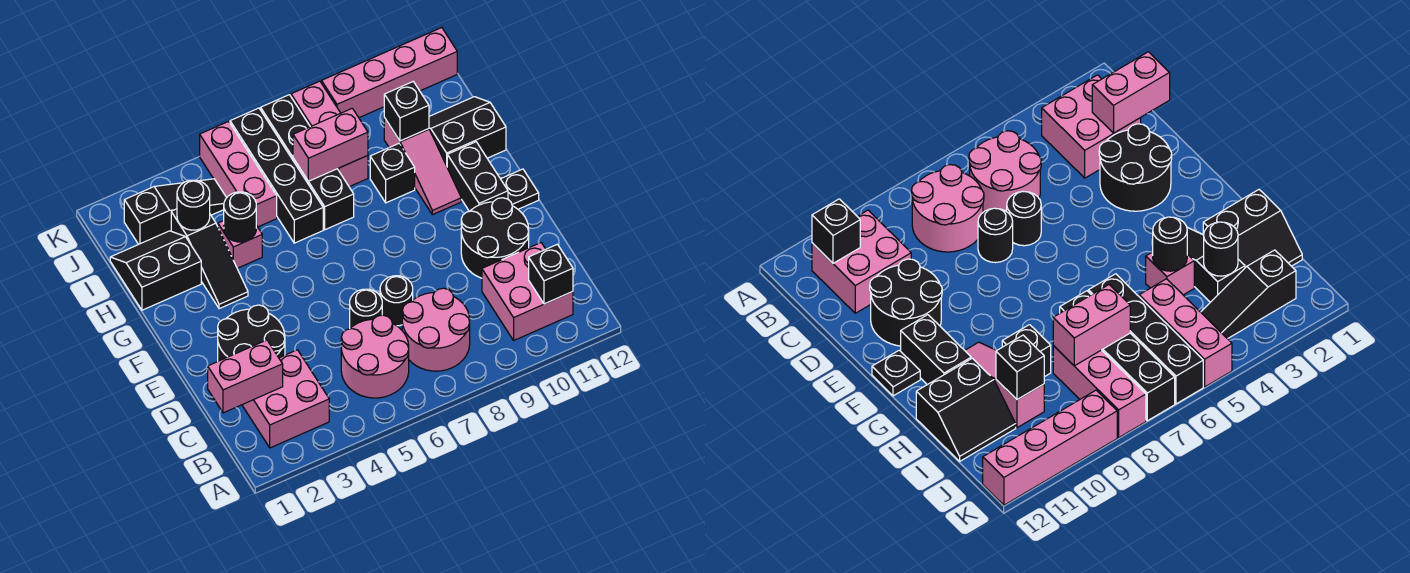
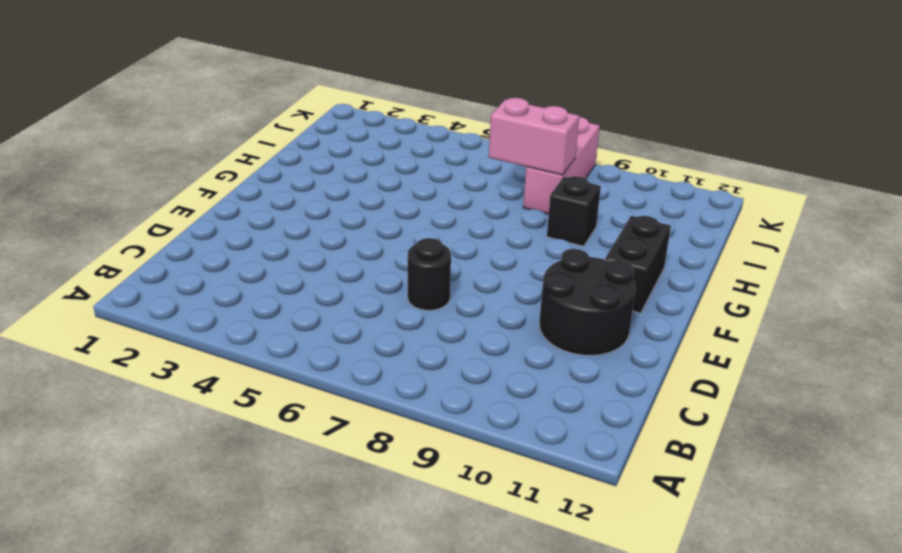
none -> pink brick B2:C3 level 1
none -> pink round brick B5:C6 level 1
none -> pink round brick B7:C8 level 1

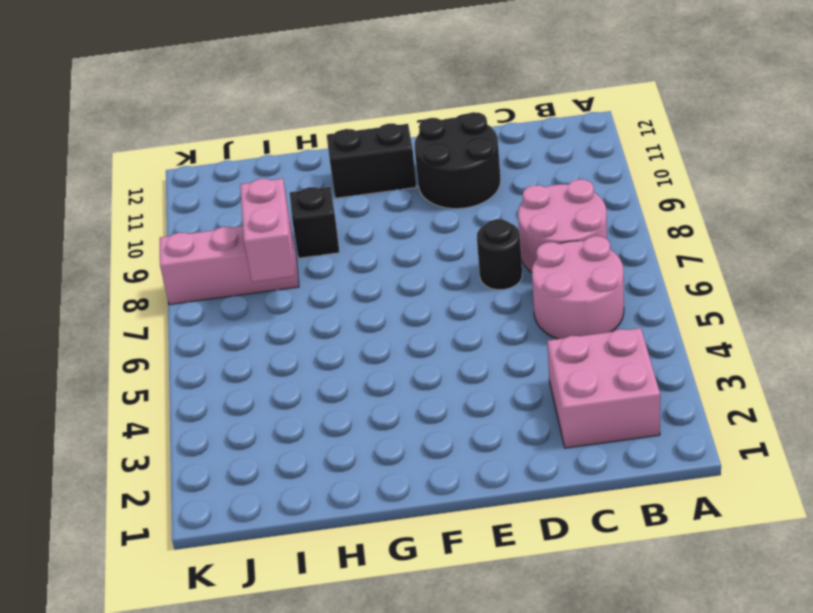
none -> pink brick B10:C11 level 1
none -> black round brick D2:E3 level 1
none -> black round brick D6 level 1

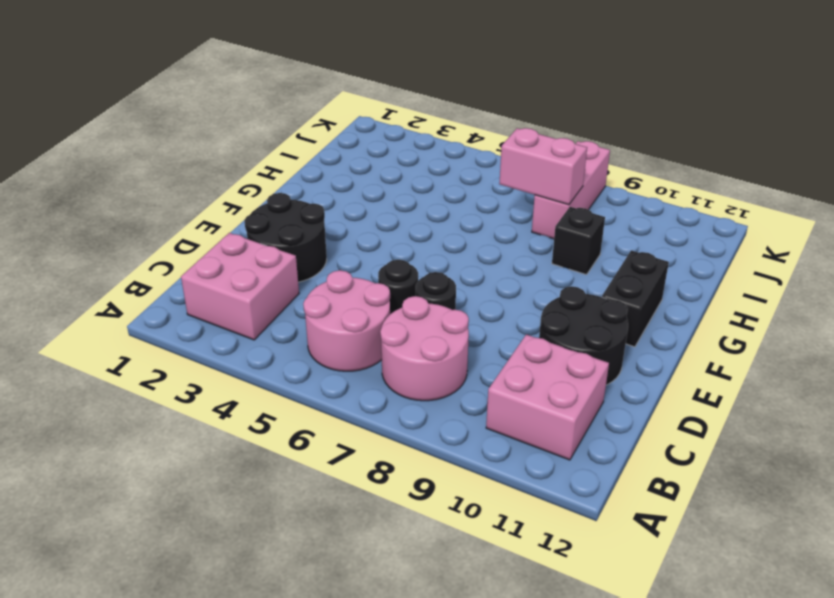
none -> black plate F12 level 1
none -> black slope G3:I3 level 1 top I
none -> pink slope G10:I10 level 1 top I

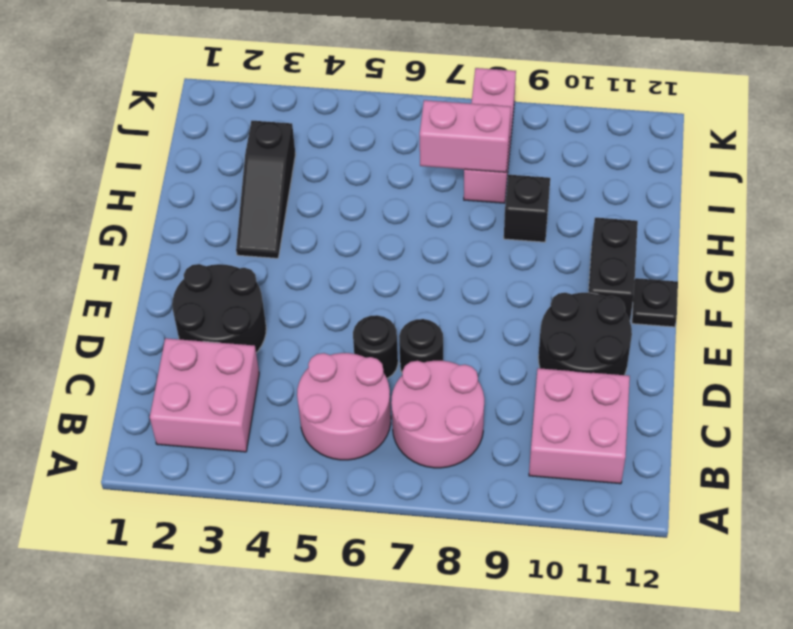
none -> pink slope G10:I10 level 1 top I
none -> black slope H1:I2 level 1 top H
none -> pink brick H4 level 1

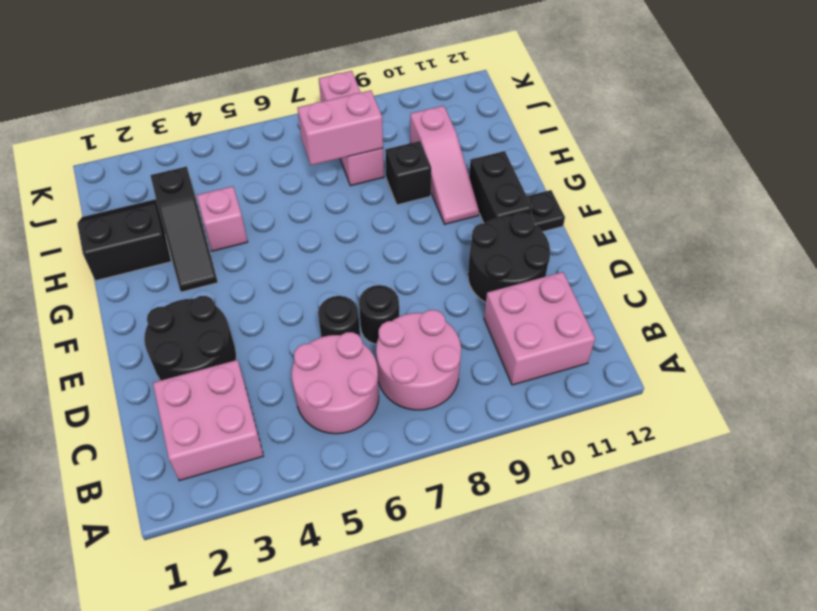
none -> black brick H6:K6 level 1
none -> black brick H7:K7 level 1
none -> black slope H11:I12 level 1 top H

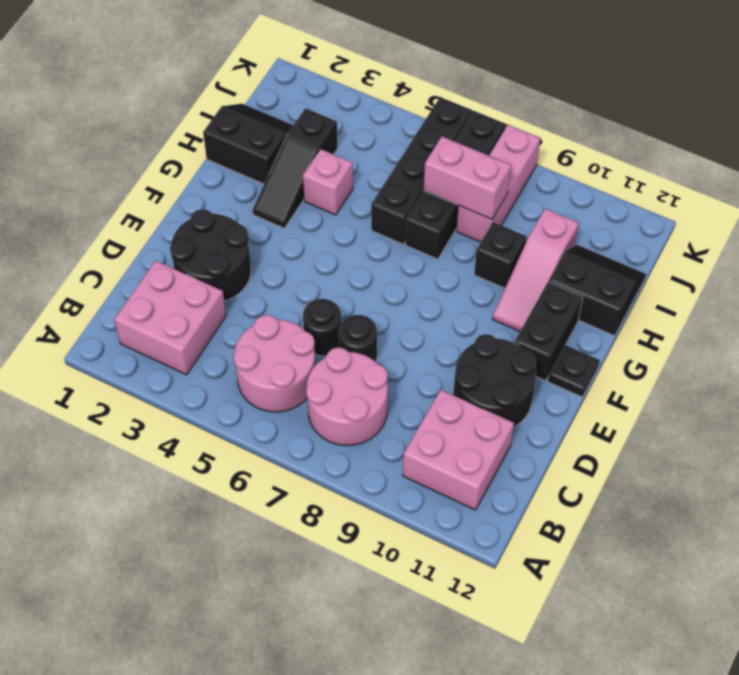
none -> pink brick I5:K5 level 1
none -> black slope J2:J4 level 1 top 2
none -> pink brick K9:K12 level 1

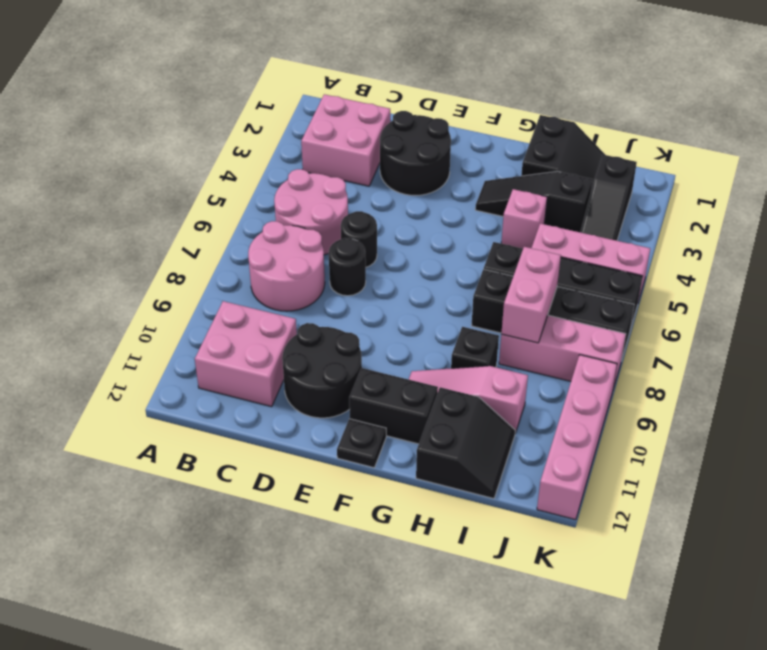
none -> black brick B11 level 2
none -> pink brick C1:C2 level 2
none -> black round brick H4 level 2

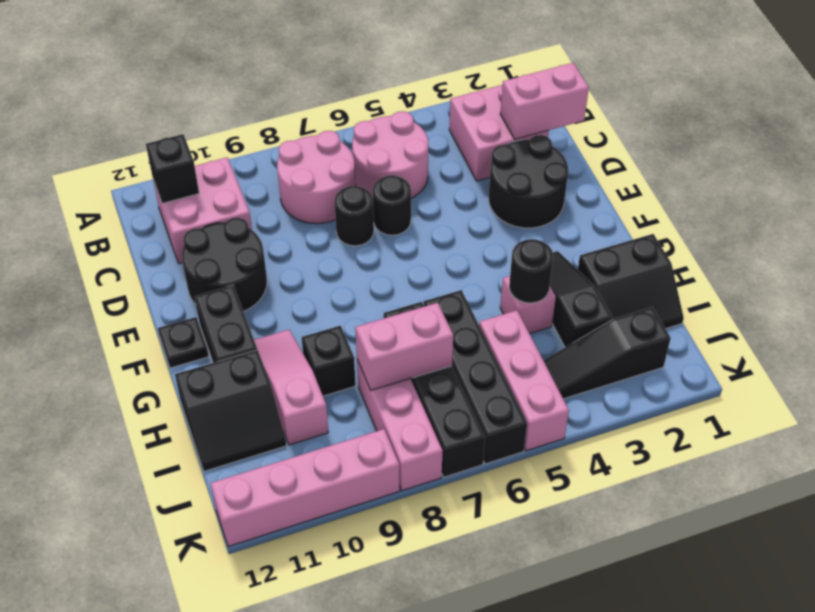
none -> black round brick I3 level 2
none -> black brick I10 level 2

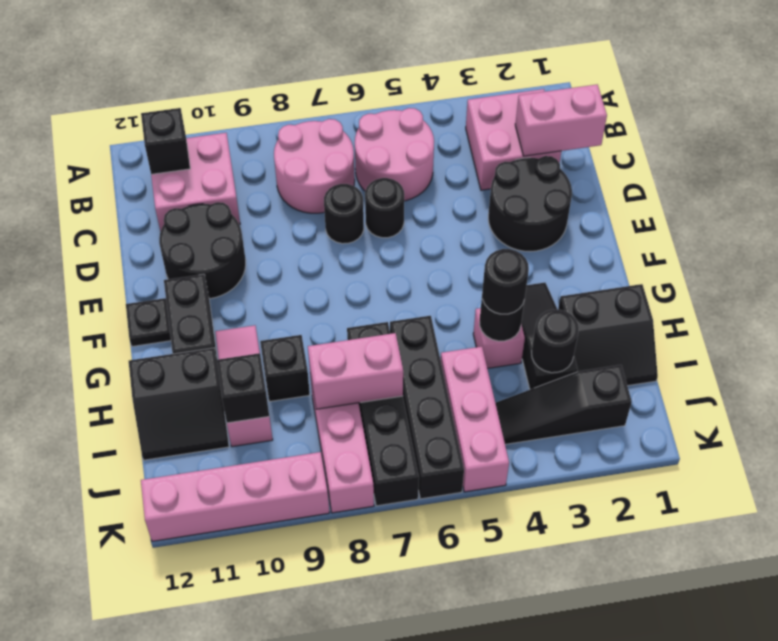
black round brick H4 level 3 -> none

